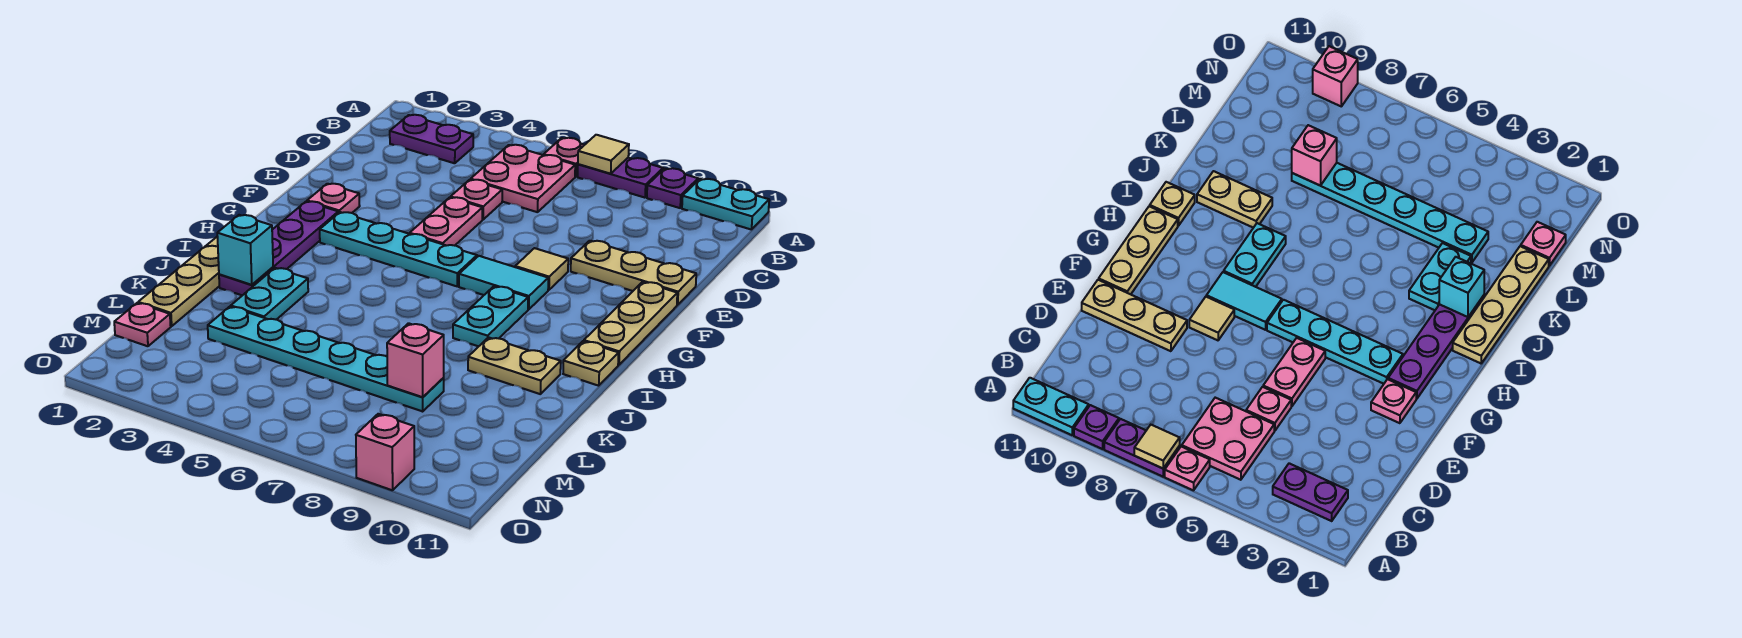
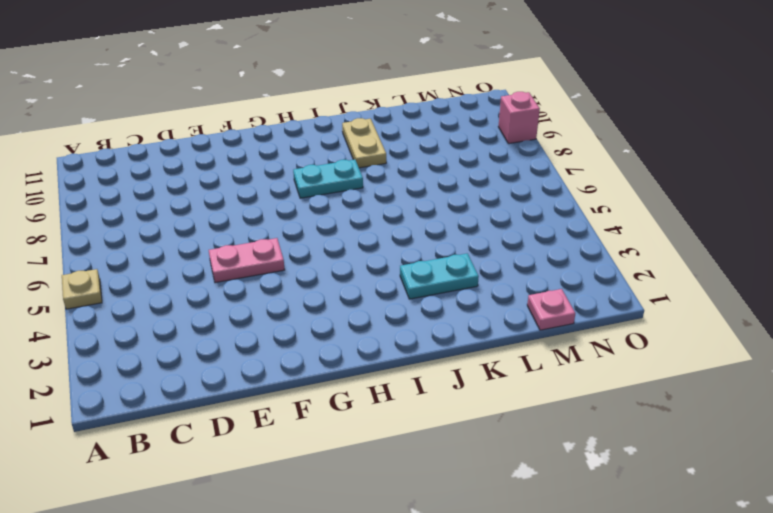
tan plate A5 level 1 -> tan plate I11 level 1
none -> pink plate A6 level 1
none -> purple plate A7:A8 level 1
none -> purple plate A9 level 1

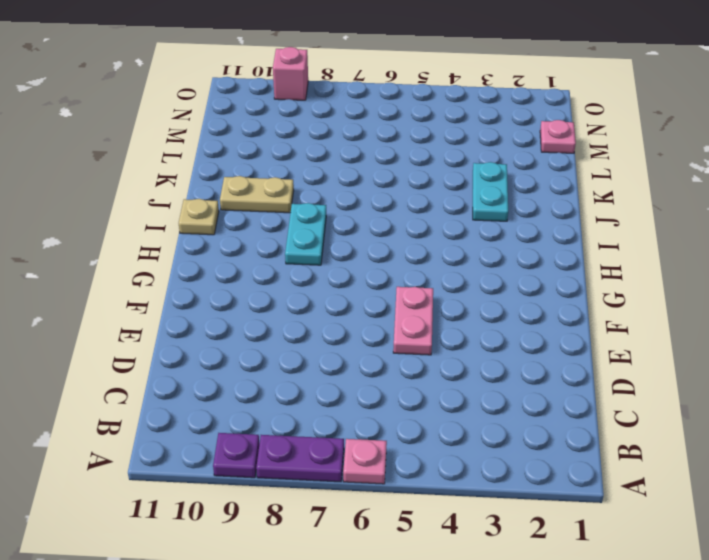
none -> cyan plate A10:A11 level 1
none -> purple plate B2:B3 level 1
none -> pink plate B5:C6 level 1

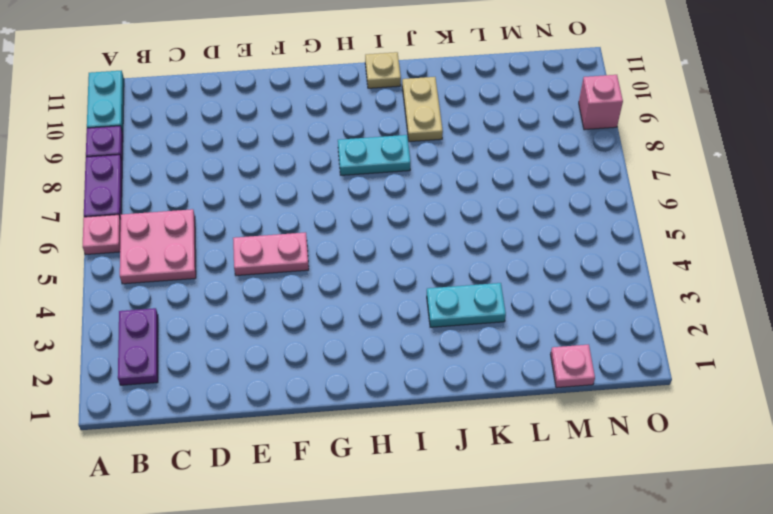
none -> pink plate D5 level 1
none -> tan plate E9:E11 level 1
none -> pink plate F2 level 1

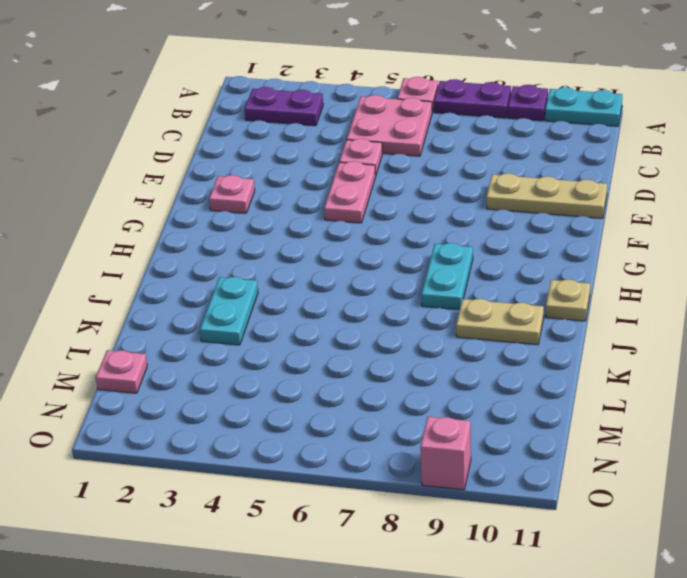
none -> tan tile F8 level 1
none -> tan plate F11:H11 level 1
none -> purple plate G2:J2 level 1

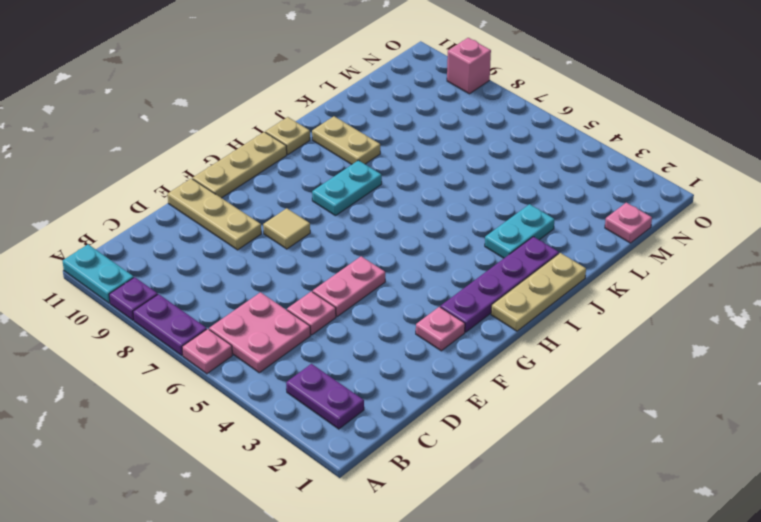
tan plate H1:J1 level 1 -> tan plate I1:L1 level 1
none -> cyan plate G3:G6 level 1
none -> cyan tile G7:G8 level 1
none -> cyan plate L3:L8 level 1

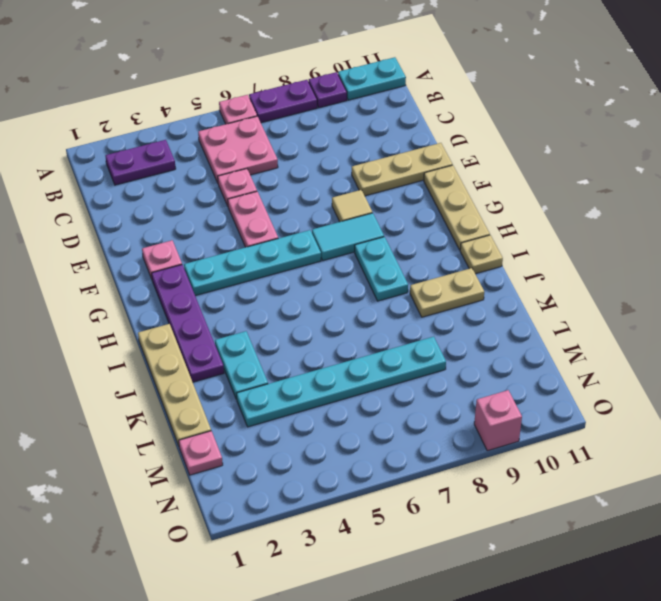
none -> tan tile A7 level 2
none -> cyan brick J2 level 2
none -> pink brick L8 level 2

